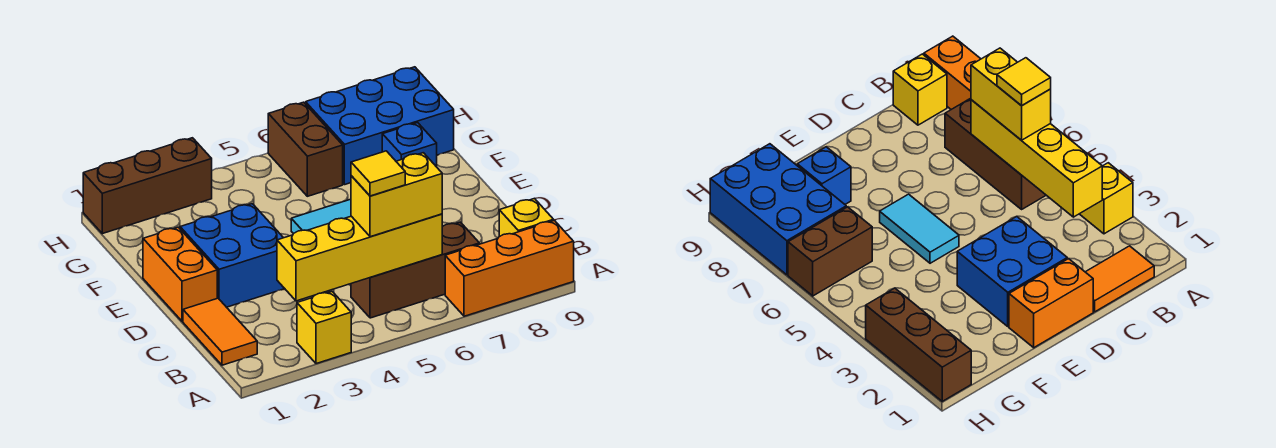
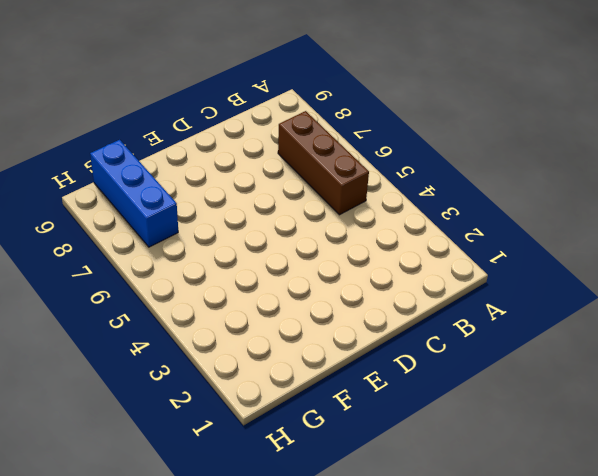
blue brick G7:G9 level 1 -> blue brick G7:H9 level 1
none -> yellow brick A3 level 1
none -> orange brick A7:A9 level 1
none -> orange tile B1:C1 level 1

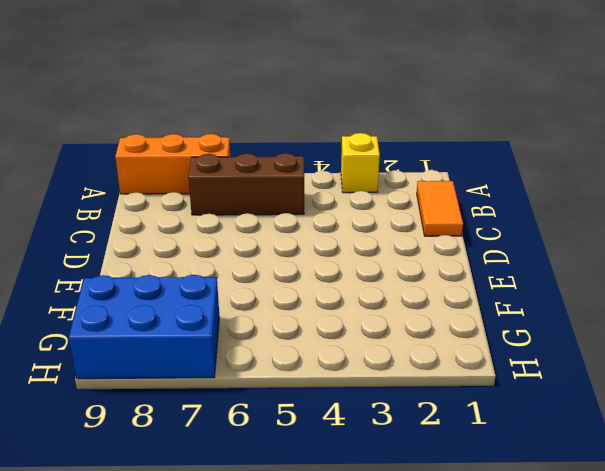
none -> yellow brick B9 level 1
none -> orange brick D1:E1 level 1
none -> blue brick D2:E3 level 1

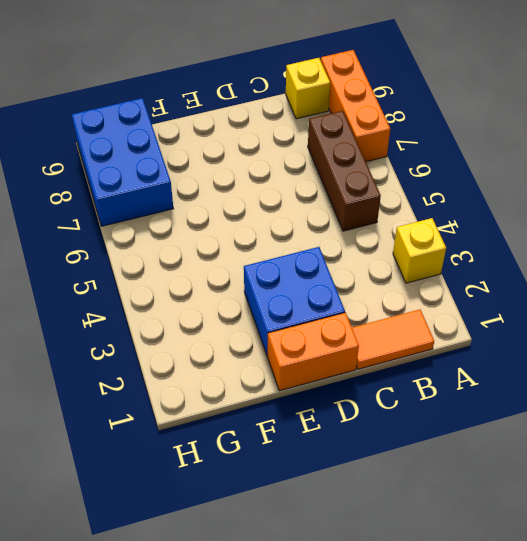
none -> cyan tile E5:E6 level 1
none -> blue brick F8 level 1
none -> brown brick G6:H6 level 1

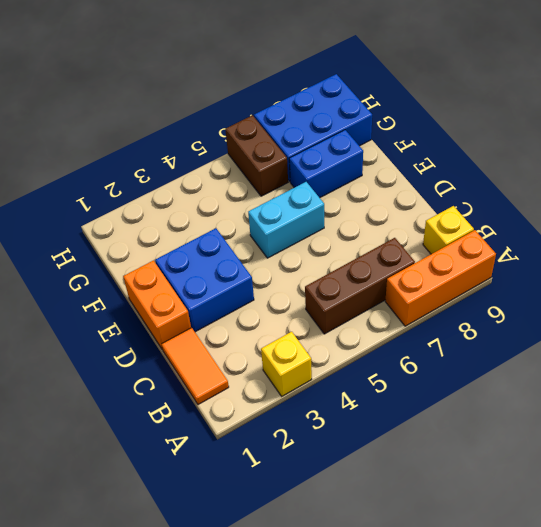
cyan brick E5:E6 level 1 -> cyan tile E5:E6 level 1
blue brick F7:F8 level 1 -> blue brick F8 level 1
none -> brown brick H1:H3 level 1
none -> yellow brick B3:B6 level 2
none -> yellow brick B5:B6 level 3

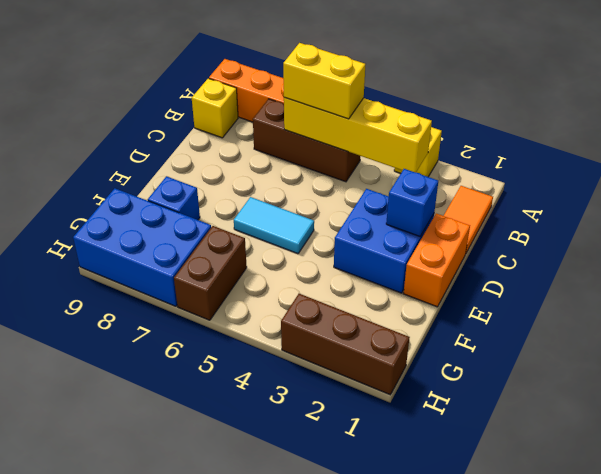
blue brick D2 level 2 -> none
none -> yellow tile B5 level 4

